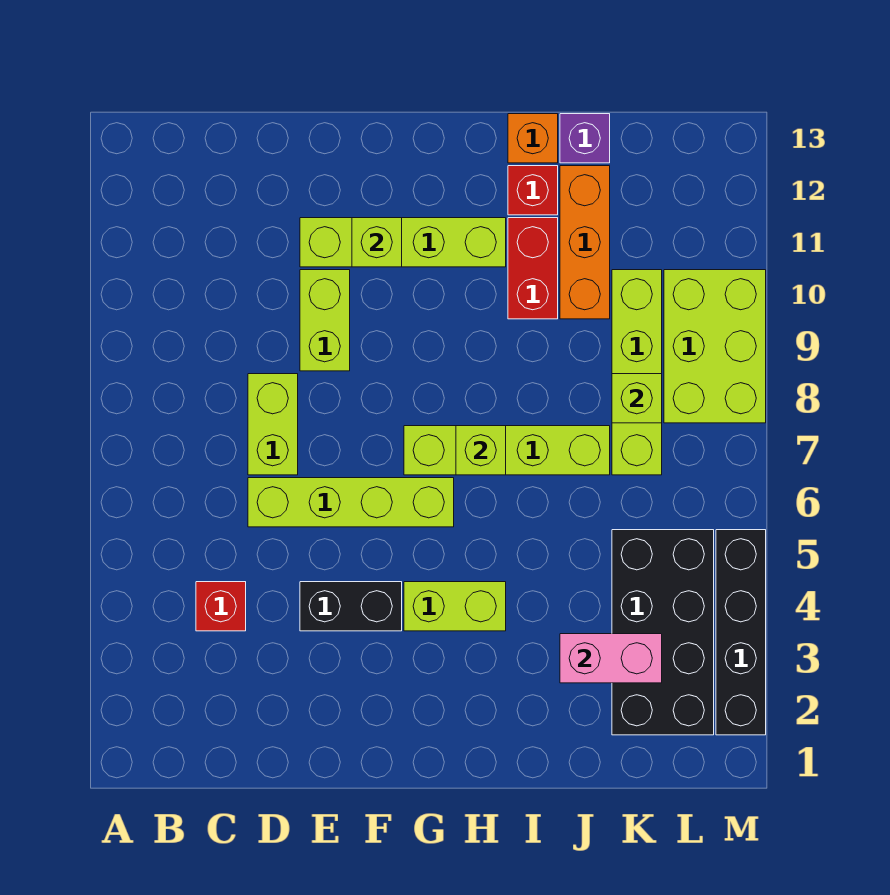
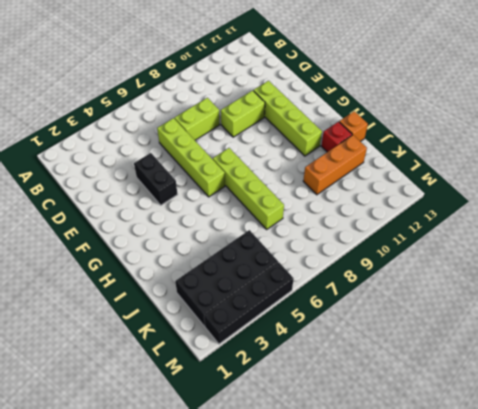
none -> red brick C4 level 1
none -> lime brick G4:H4 level 1
none -> red brick I10:I11 level 1

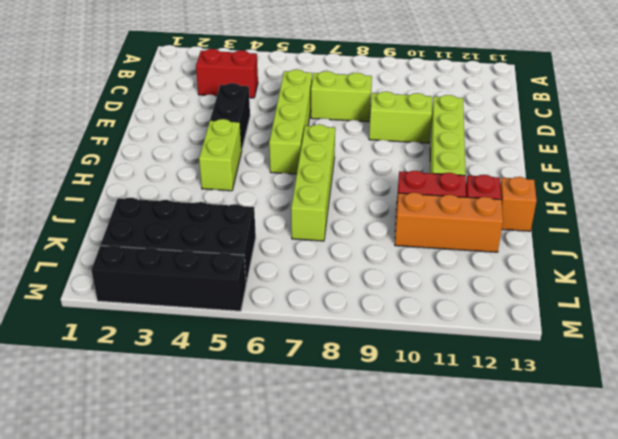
red brick C3:C4 level 1 -> red brick C4 level 1
none -> purple brick J13 level 1
none -> lime brick K7:K10 level 1
none -> lime brick L8:M10 level 1

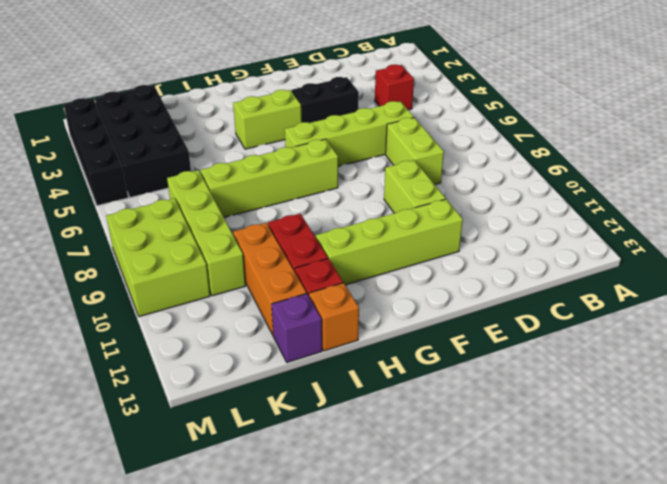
none -> lime brick F11 level 2
none -> lime brick H7 level 2
none -> pink brick J3:K3 level 2

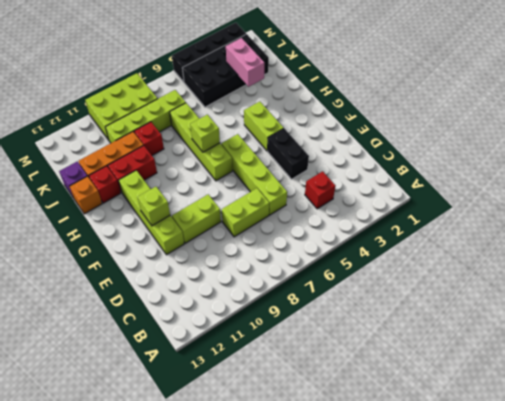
red brick J9 level 1 -> none
none -> lime brick K8 level 2

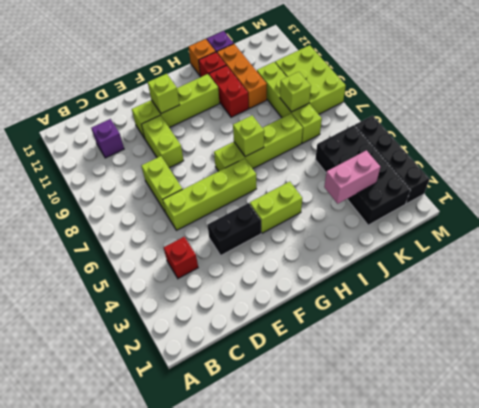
purple brick C11 level 1 -> none

